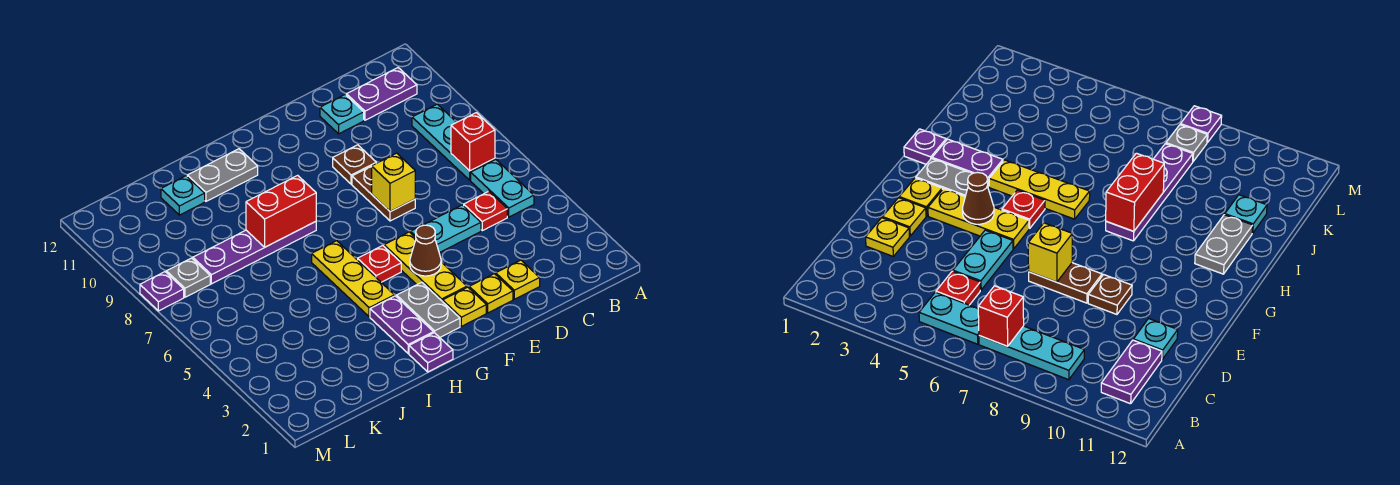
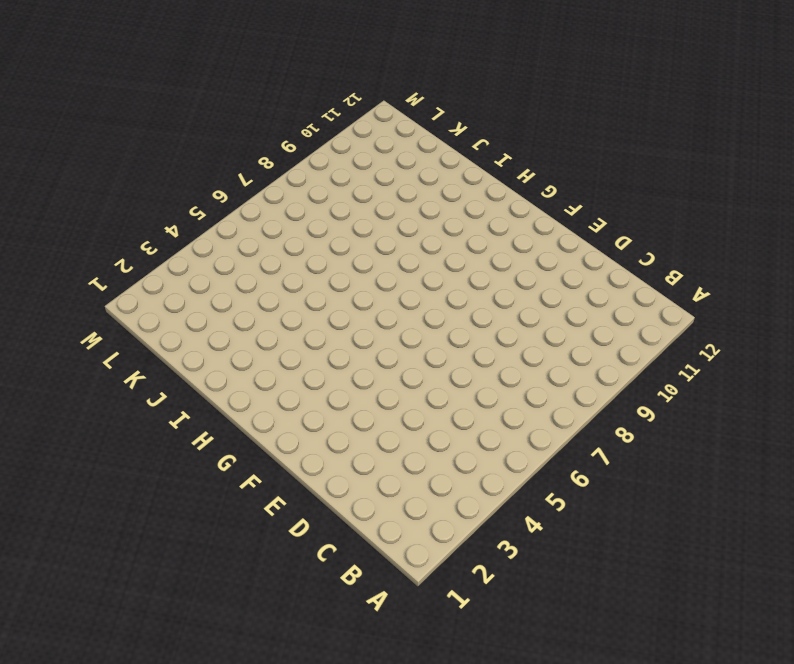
none -> cyan plate B5:B6 level 1
none -> cyan plate B7:B9 level 1
none -> purple plate B11:C11 level 1

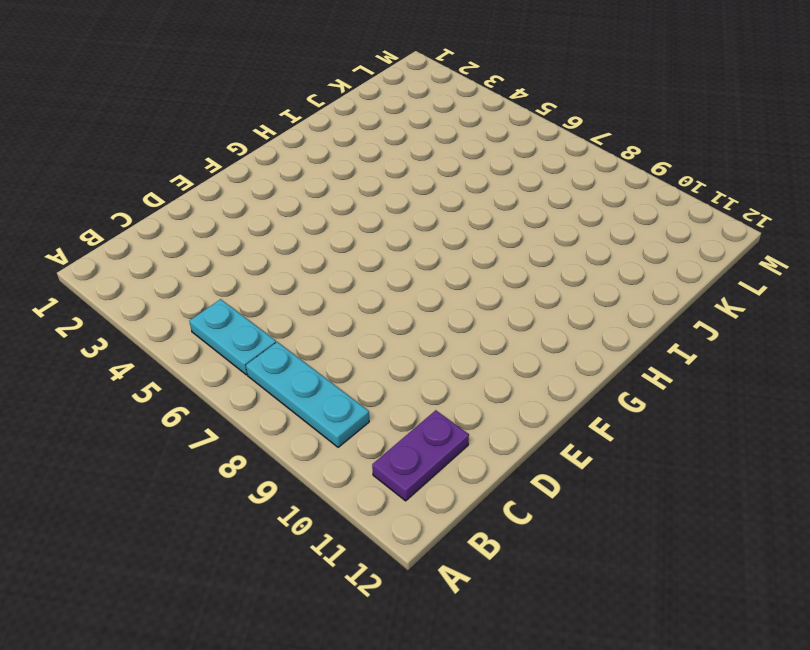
none -> red plate C5 level 1
none -> yellow plate D2 level 1
none -> cyan plate D5:E5 level 1

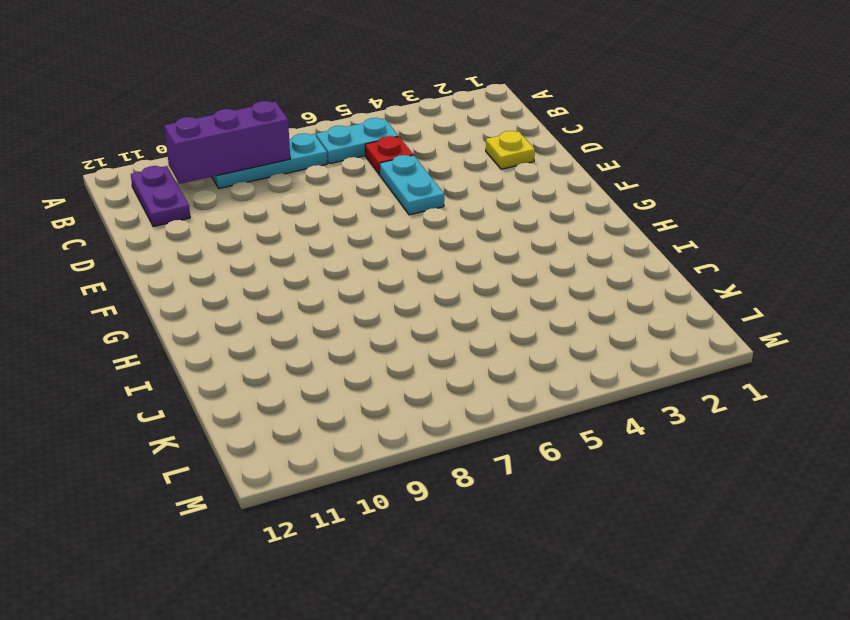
purple brick B8:B10 level 2 -> none
none -> cyan plate D11 level 1
none -> yellow plate E2 level 1
none -> brown plate E7:E8 level 1

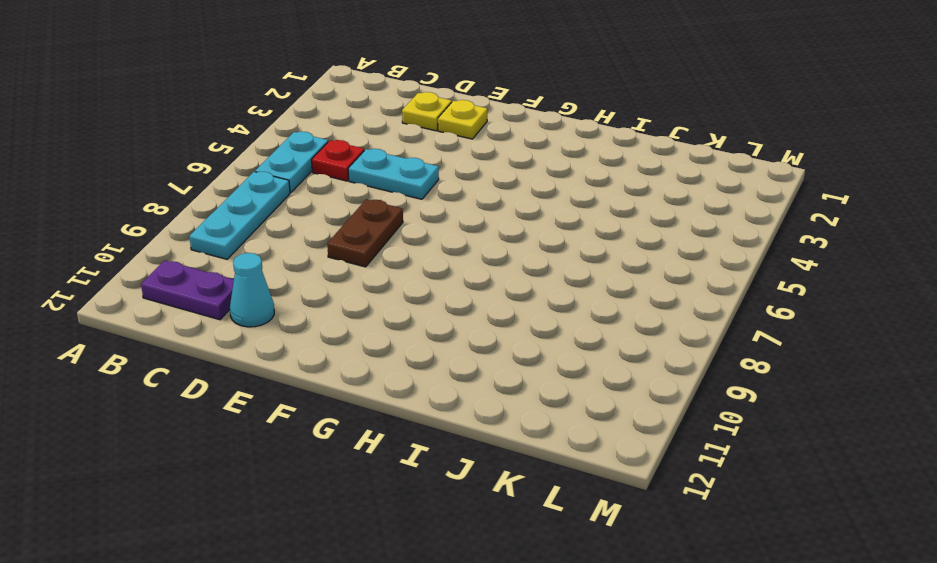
cyan cone D11 level 1 -> cyan plate D11 level 1
none -> brown plate E9 level 1
none -> yellow plate F2 level 1
none -> yellow plate F3:F5 level 1

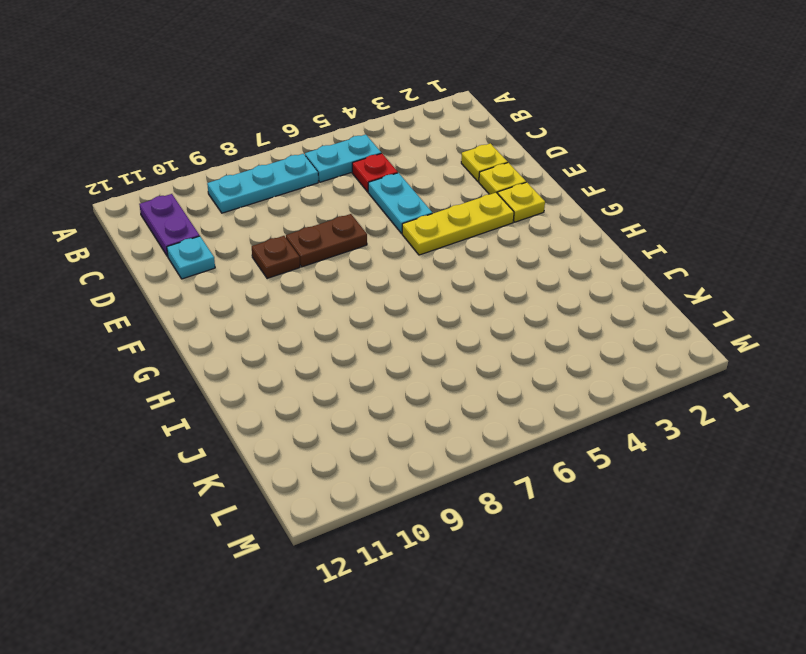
none -> grey plate G2:G3 level 1
none -> red plate G5 level 1
none -> purple plate H1 level 1

